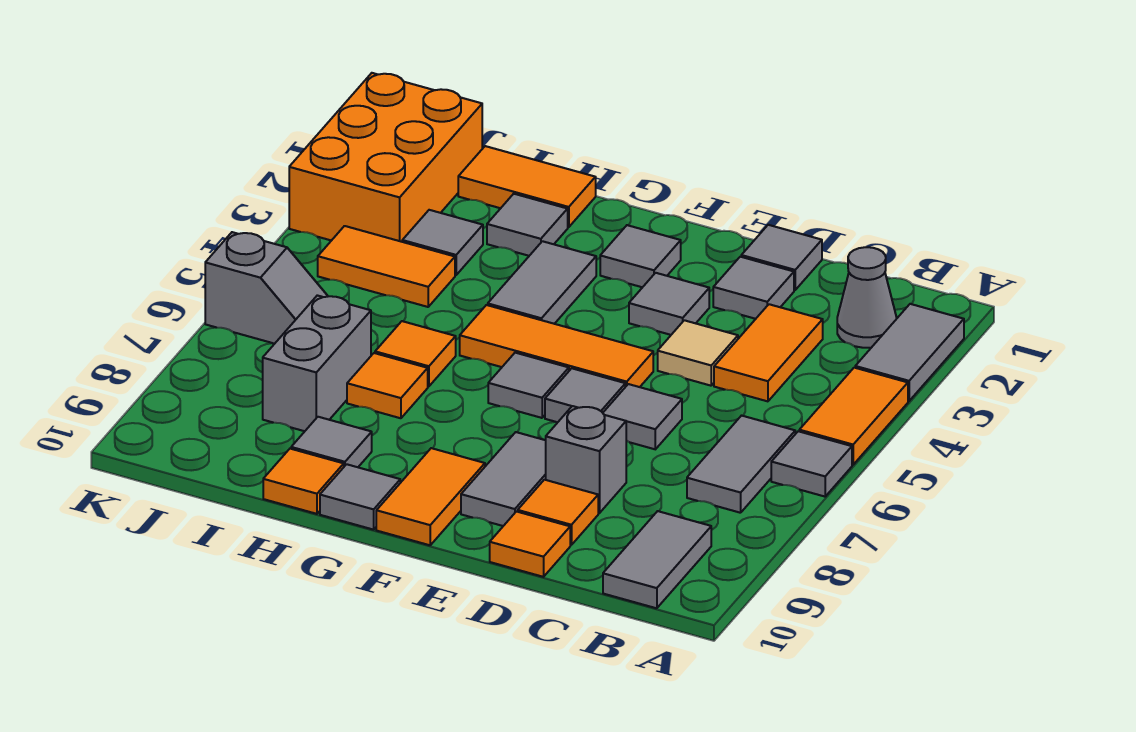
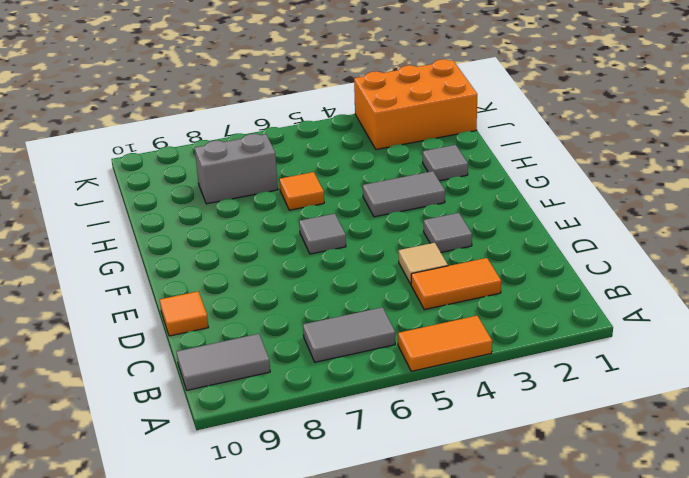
none -> grey tile A2:A3 level 1
none -> grey tile A6 level 1
none -> grey cone B2 level 1
none -> grey tile D1 level 1

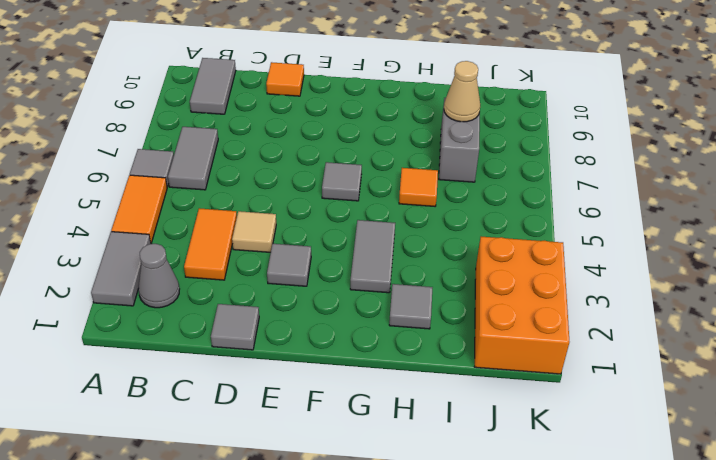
tan cone I8 level 2 -> none
none -> grey tile D2 level 1
none -> grey tile D6 level 1
none -> grey brick D8 level 1
none -> orange tile D9 level 1

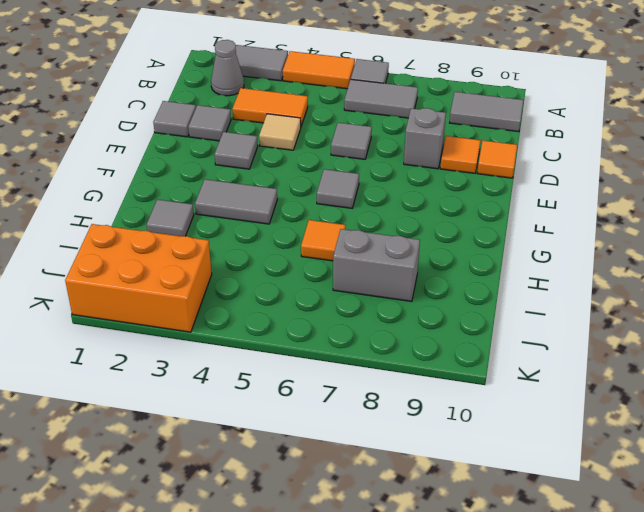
none -> orange tile E5:G5 level 1
none -> grey tile E6 level 1
none -> grey tile E8:E9 level 1
none -> grey tile F2 level 1

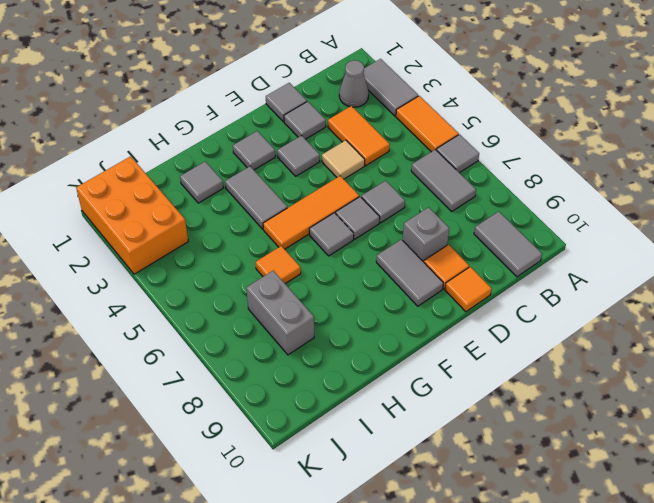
none -> orange tile F9:F10 level 1
none -> grey tile G10 level 1
none -> orange tile H1:I1 level 1
none -> orange tile H7 level 1

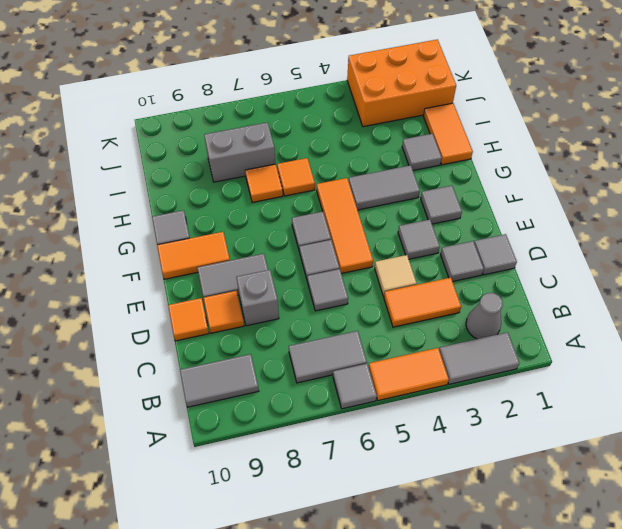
none -> grey tile H9 level 1
none -> orange tile H10 level 1
none -> grey tile I3 level 1
none -> orange tile I4:J4 level 1

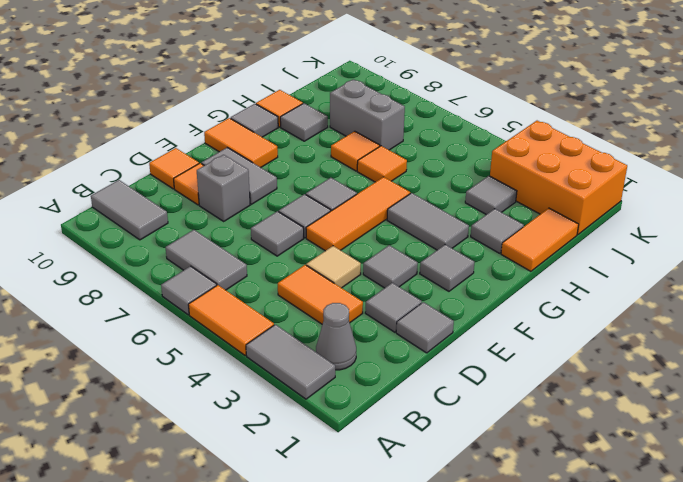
none -> orange tile I4:J4 level 1
none -> grey slope J6:K6 level 1 top K

